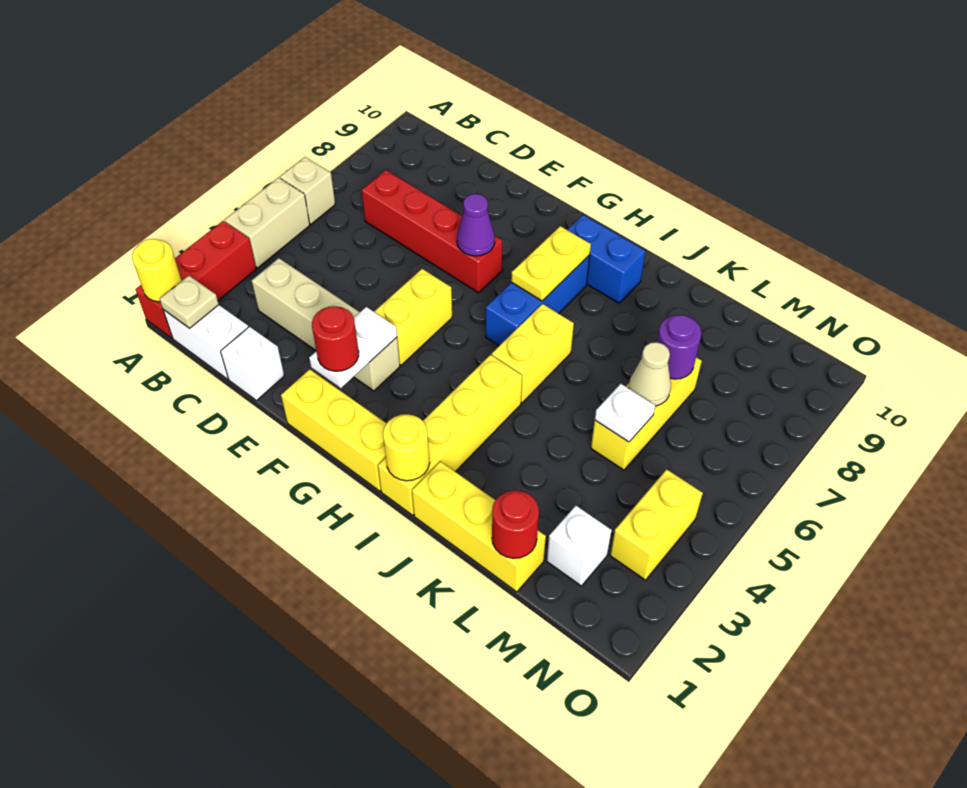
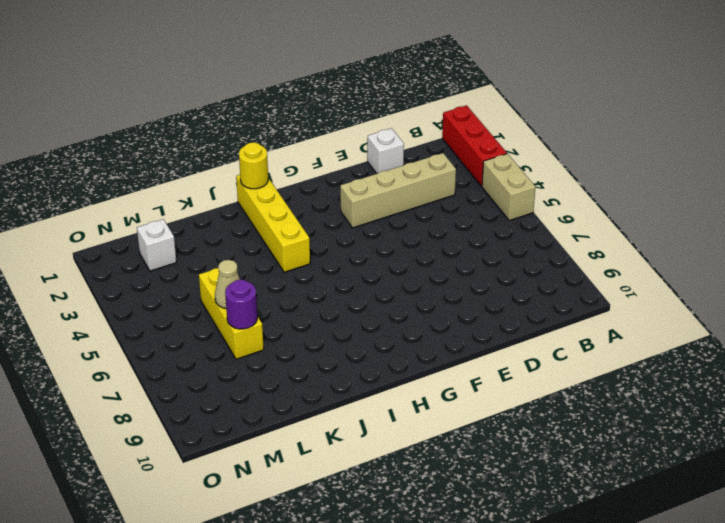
none -> tan brick A6 level 1
none -> white brick B1:C1 level 1
none -> red brick C7:F7 level 1

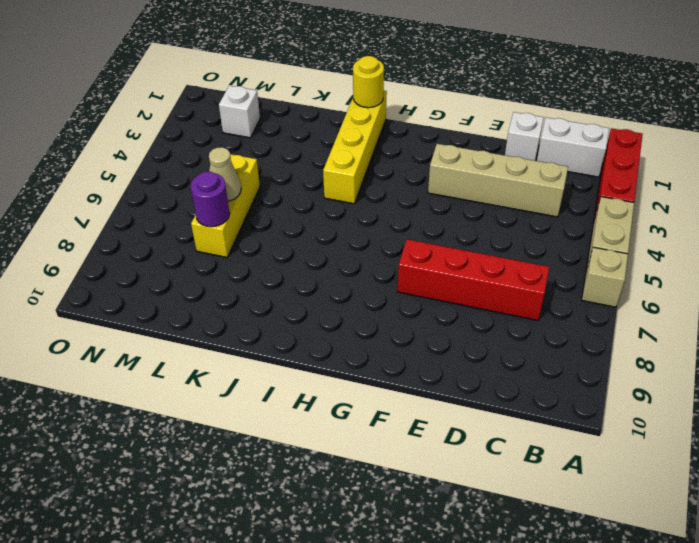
none -> yellow brick F1:H1 level 1
none -> yellow brick F4:F5 level 1
none -> blue brick H6:H8 level 1

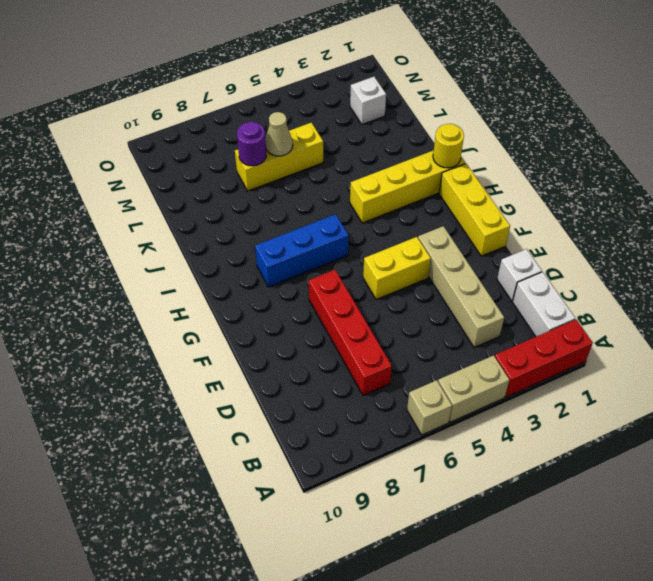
none -> blue brick H9:I9 level 1
none -> yellow brick I5:I6 level 1
none -> yellow brick J1:L1 level 1

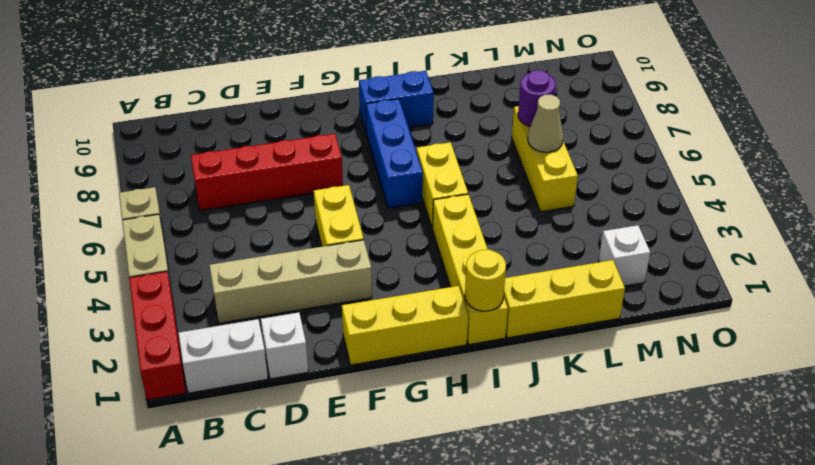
none -> yellow brick N3:N4 level 1
none -> yellow round brick A1 level 2
none -> tan plate B1 level 2

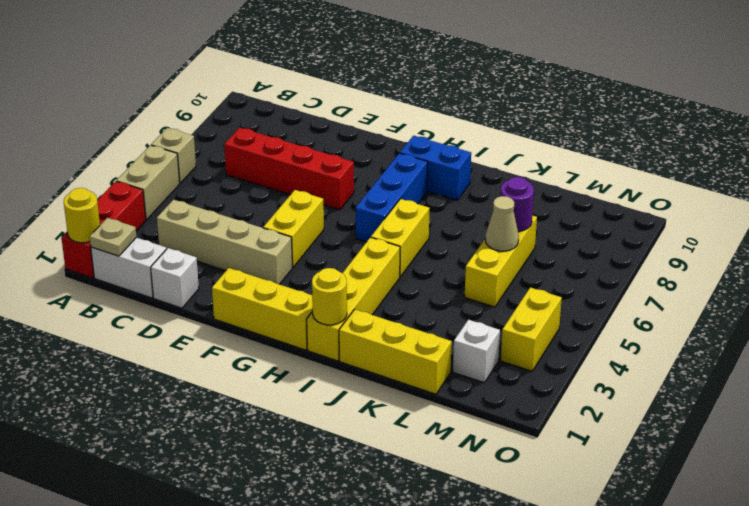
none -> white plate F2:F3 level 2
none -> purple cone F7 level 2
none -> yellow plate H7:H8 level 2

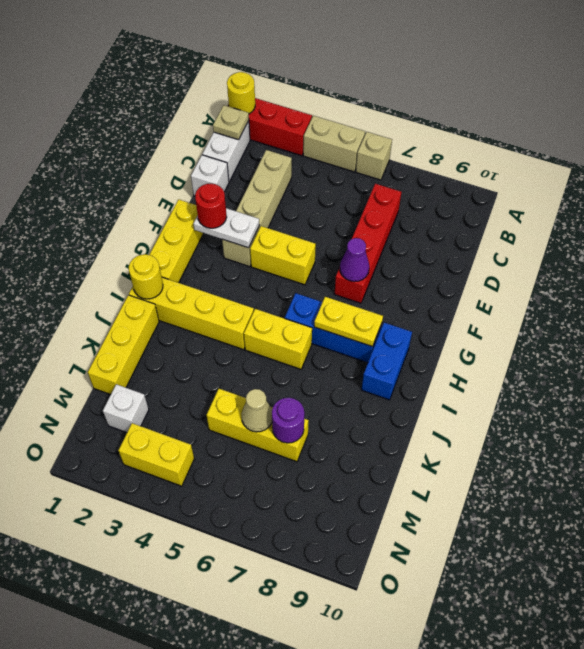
none -> red round brick L1 level 2
none -> white plate L5 level 2

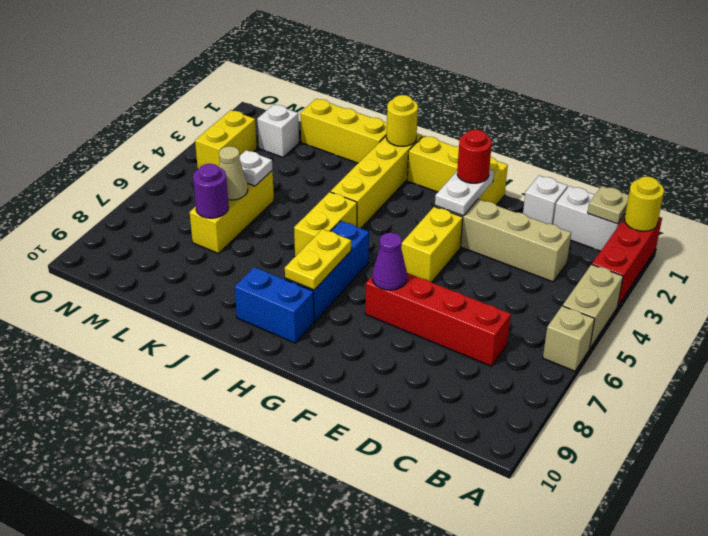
none -> red round brick L1 level 2

